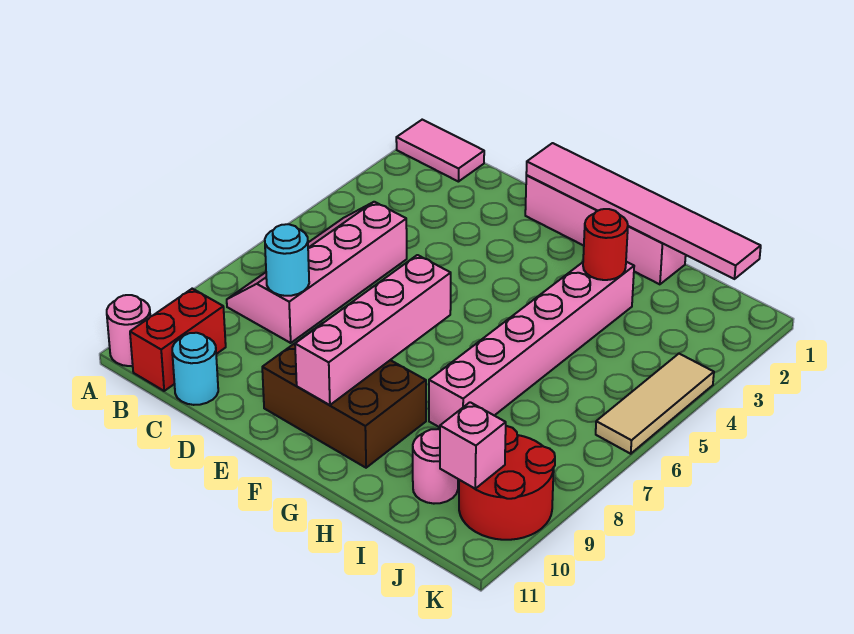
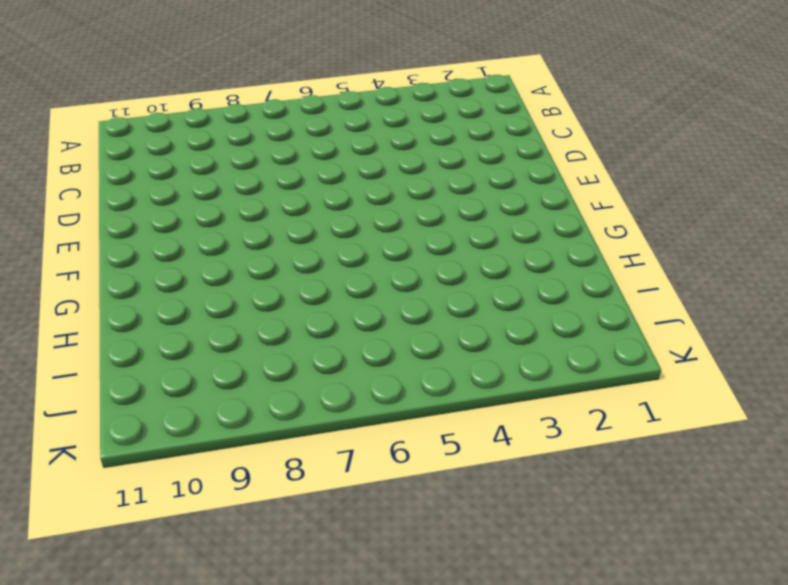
none -> pink tile A1:B1 level 1
none -> pink round brick A11 level 1
none -> pink slope B5:C8 level 1 top C

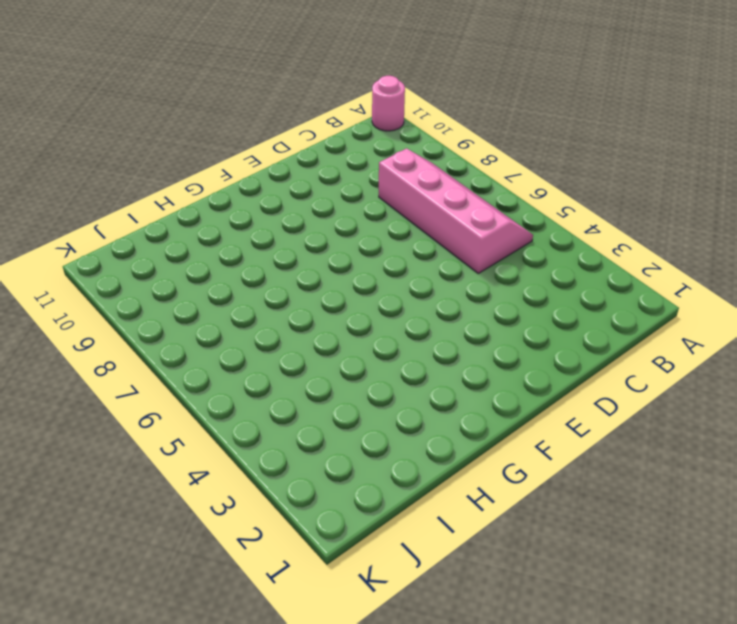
none -> pink tile A1:B1 level 1
none -> red brick B10:B11 level 1
none -> cyan round brick C11 level 1

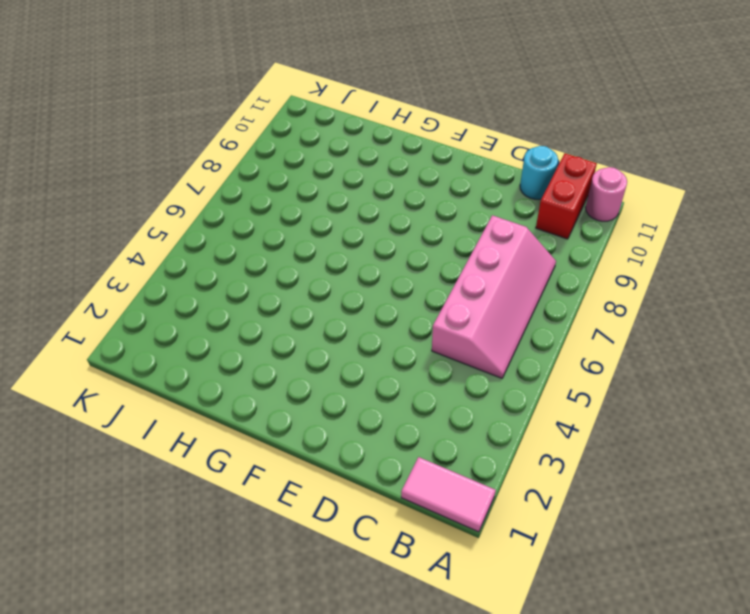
none -> pink brick E1:H1 level 1
none -> brown brick E9:G10 level 1
none -> pink brick H3:H8 level 1

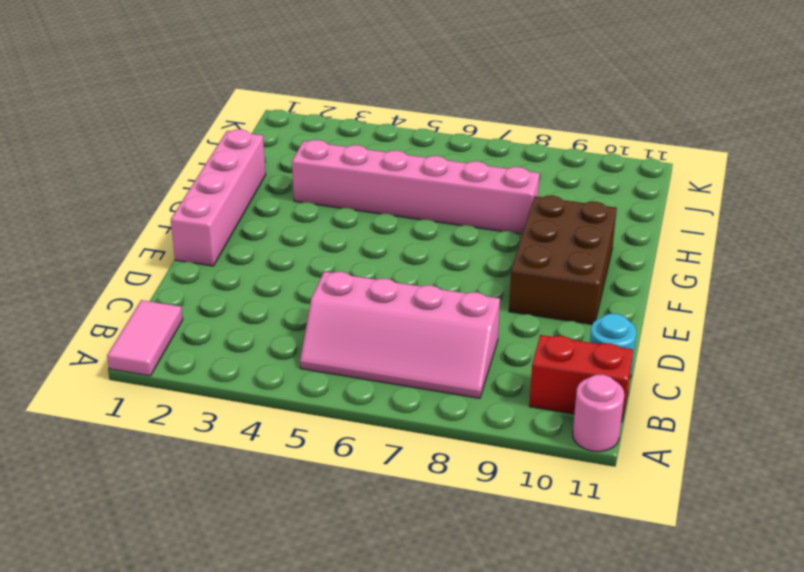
none -> pink round brick I10 level 1
none -> red round brick J9:K10 level 1
none -> tan tile K4:K6 level 1

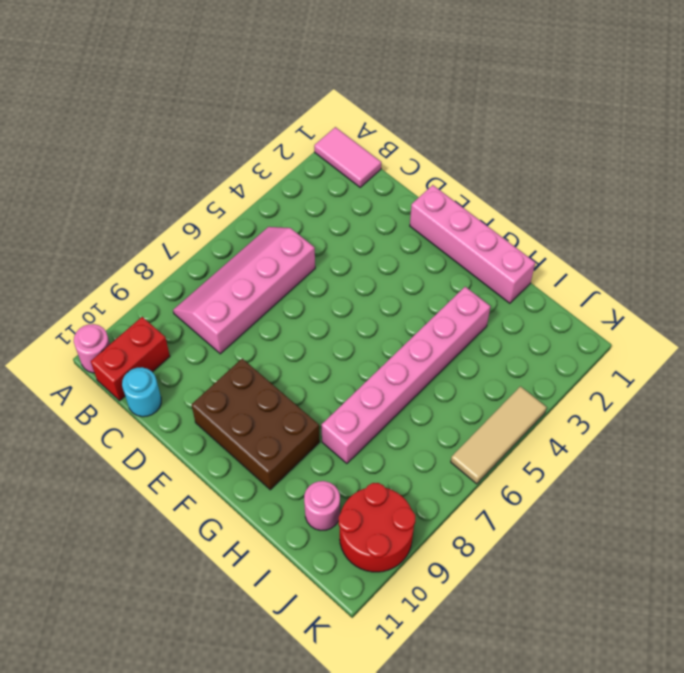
none -> cyan round brick C8 level 2
none -> pink tile E1:J1 level 2
none -> pink brick F7:F10 level 2

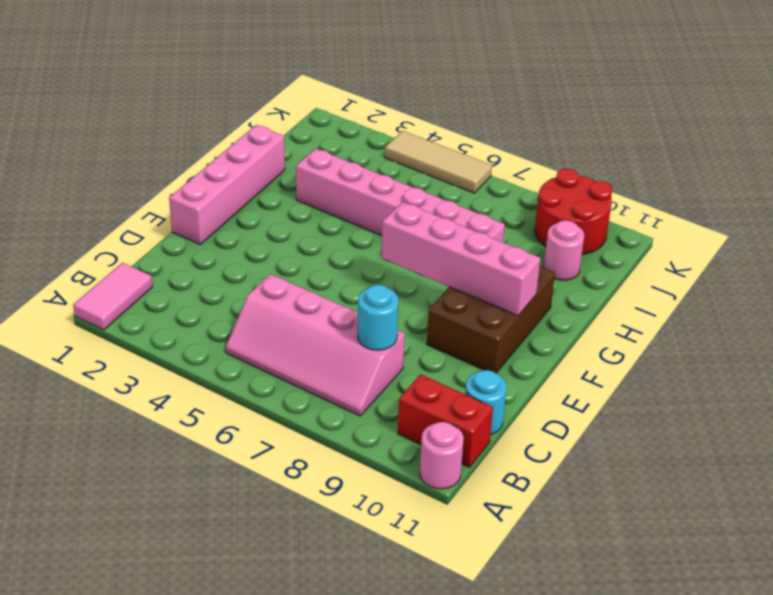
none -> pink tile E1:J1 level 2
none -> red round brick H3 level 2
none -> pink brick J10 level 2

